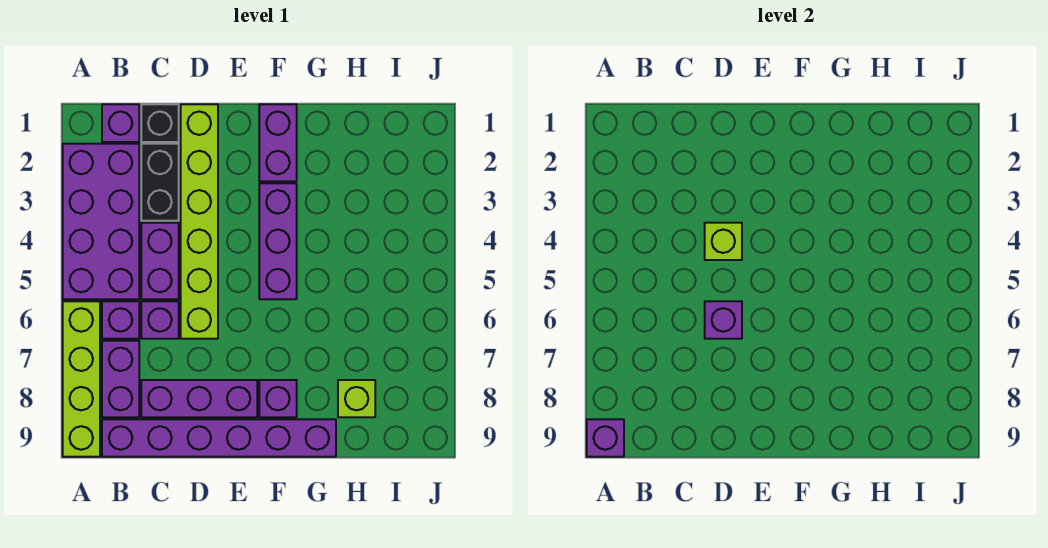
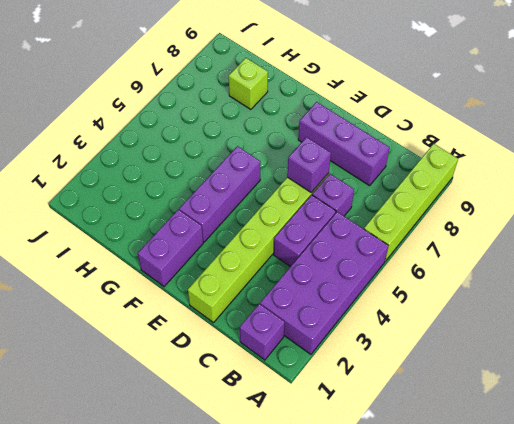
none -> purple brick B6 level 1
none -> purple brick B7:B8 level 1
none -> purple brick B9:G9 level 1

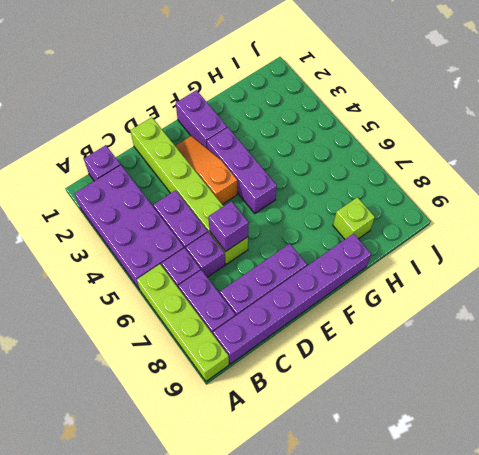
orange slope E2:E4 level 1 top 4 -> none
none -> black brick C1 level 1
none -> black brick C2:C3 level 1
none -> purple brick F8 level 1

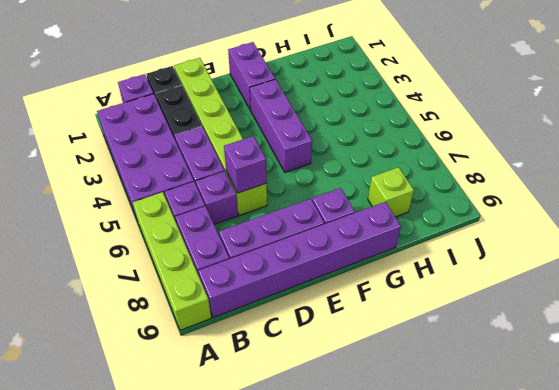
none -> purple brick A9 level 2
none -> lime brick D4 level 2

